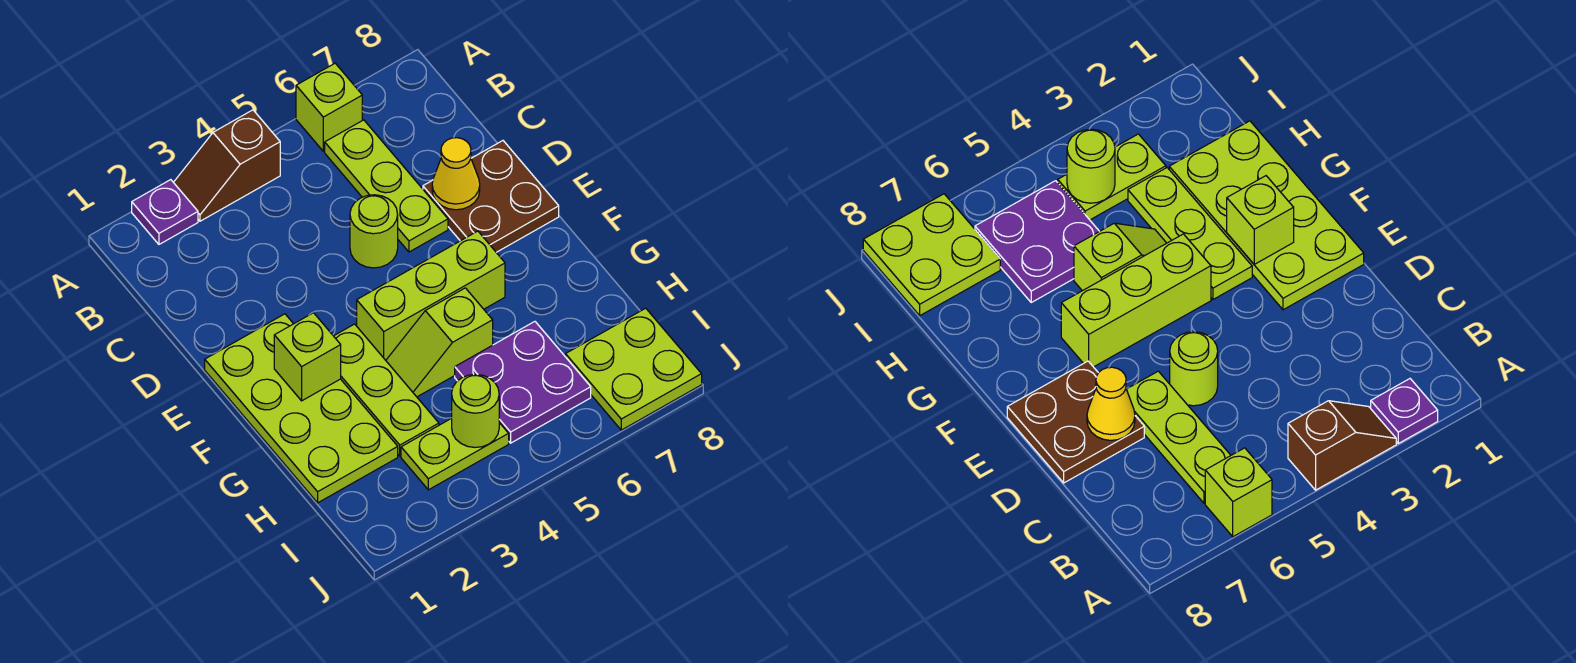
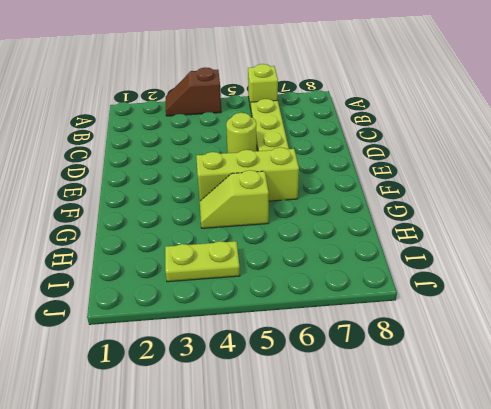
none -> purple plate A2 level 1
none -> brown plate D7:E8 level 1
none -> lime plate E1:H2 level 1

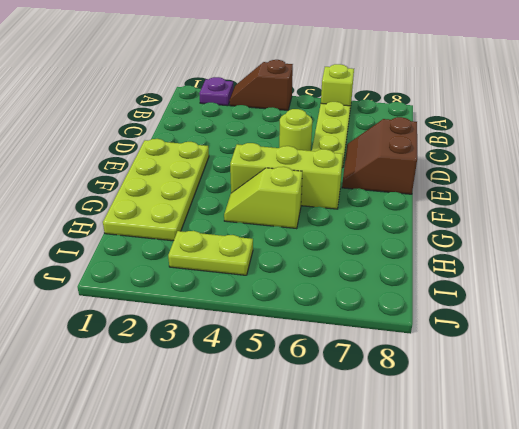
brown slope D7:E8 level 1 top 8 -> brown plate D7:E8 level 1
none -> lime plate F3:H3 level 1
none -> purple plate H5:I6 level 1
none -> lime plate I7:J8 level 1

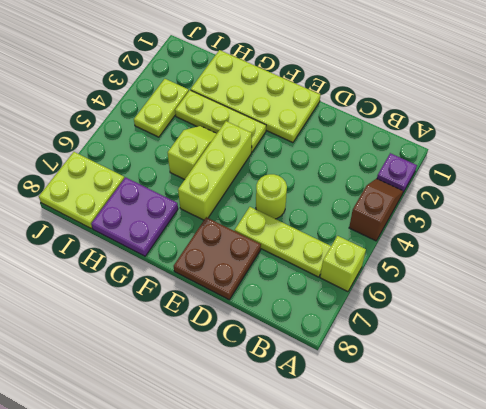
purple plate G7:H8 level 1 -> purple plate H5:I6 level 1
none -> yellow cone D7 level 2
none -> lime brick F2 level 2
none -> lime round brick I4 level 2

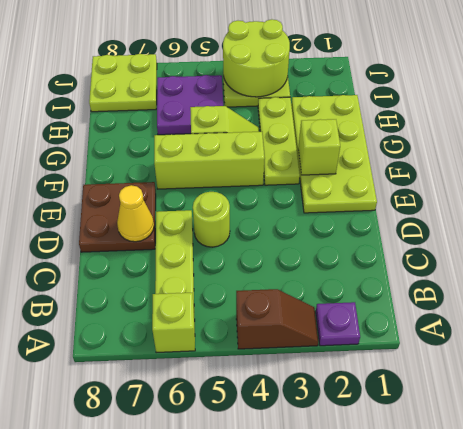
lime round brick I3:J4 level 2 -> lime round brick I4 level 2

